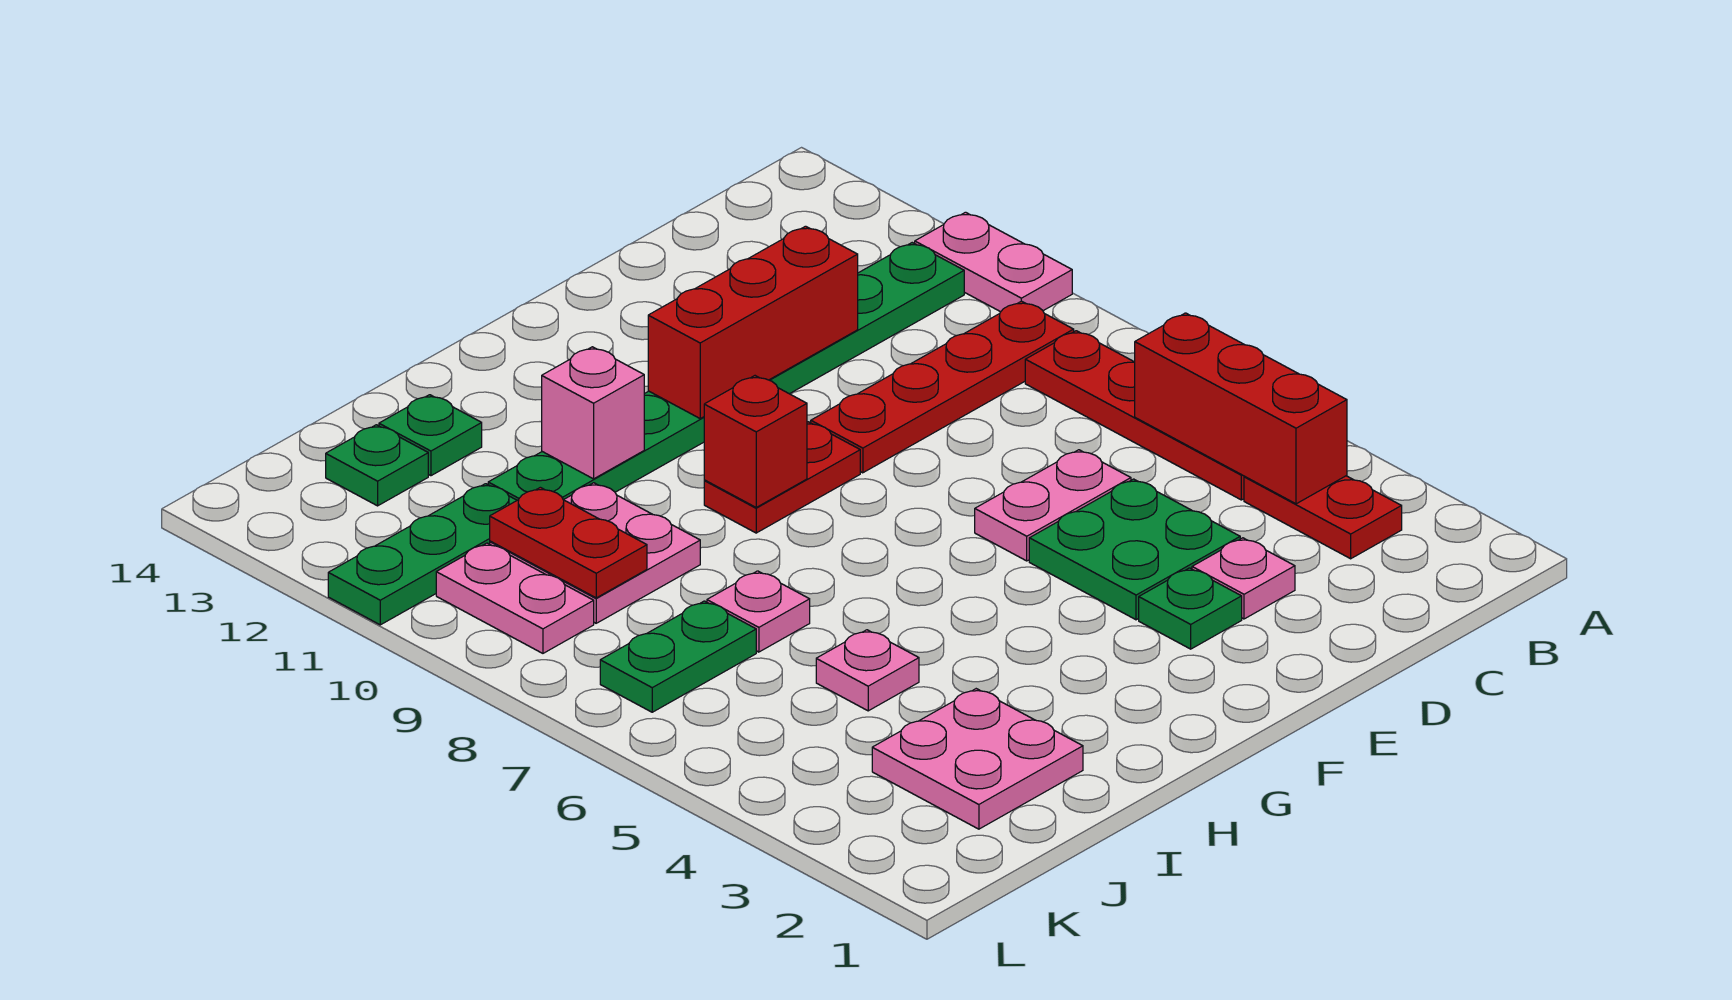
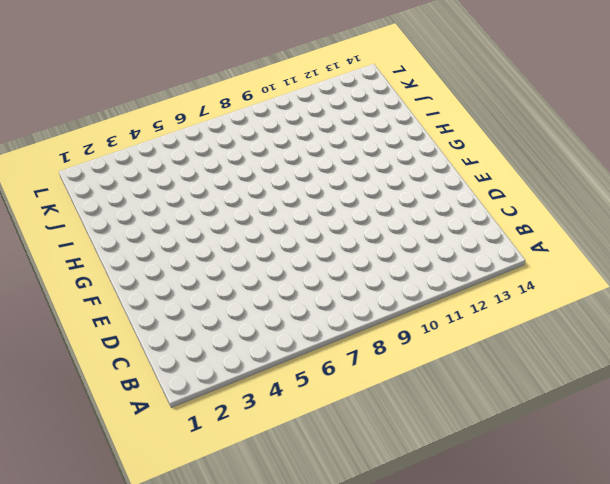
none -> pink plate A10:A11 level 1
none -> red plate B3:B4 level 1
none -> red plate B5:B8 level 1

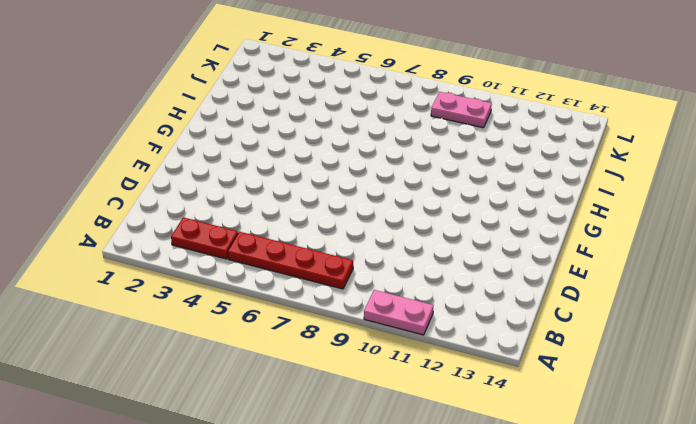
none -> red plate B9:E9 level 1
none -> green plate B11:I11 level 1
none -> pink plate D3 level 1

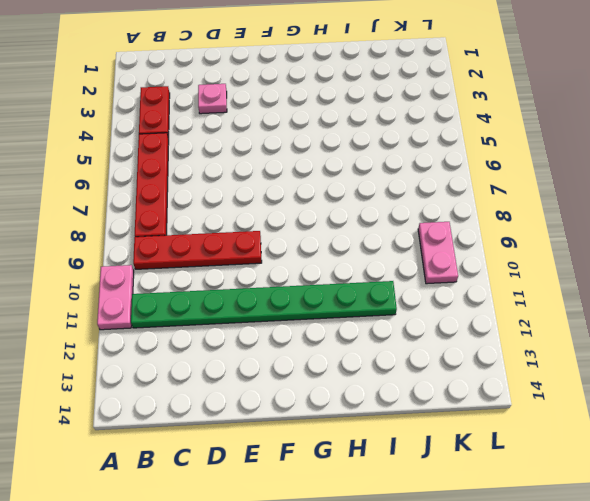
none -> green plate D4:E5 level 1
none -> pink plate D6:E6 level 1
none -> green plate E3 level 1

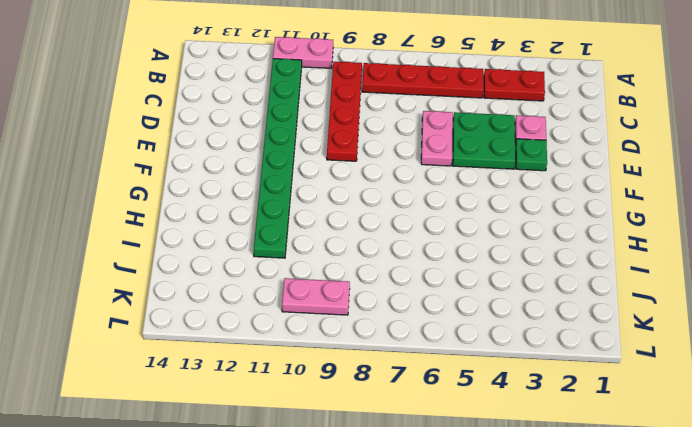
none -> red plate F9:G9 level 1
none -> pink plate I2:J3 level 1
none -> pink plate I5 level 1

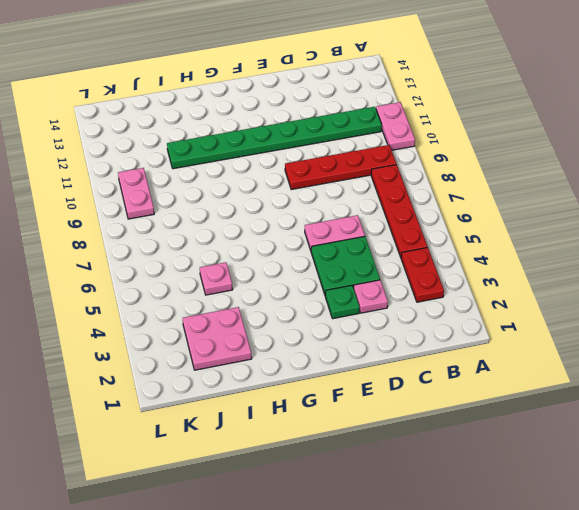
none -> red plate F9:G9 level 1
none -> pink plate I7 level 1
none -> pink plate I9:J10 level 1

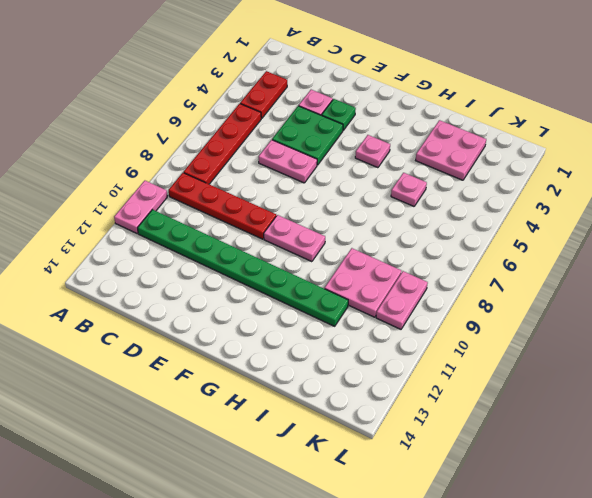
pink plate F9:G9 level 1 -> red plate F9:G9 level 1
pink plate G4 level 1 -> pink plate I7 level 1
none -> green plate I13 level 1
none -> green plate J7:K7 level 1
none -> green plate J11:L11 level 1

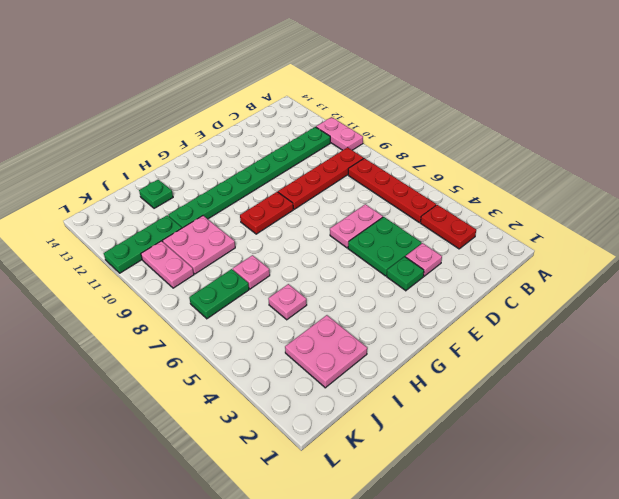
none -> green plate J13 level 1
none -> red brick B4:B6 level 2
none -> red brick D11:F11 level 2

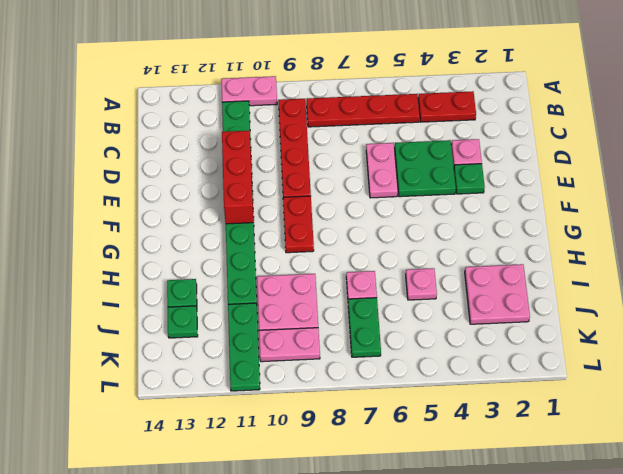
none -> red brick B4:B6 level 2
none -> red brick G9 level 2
none -> pink brick H11 level 2

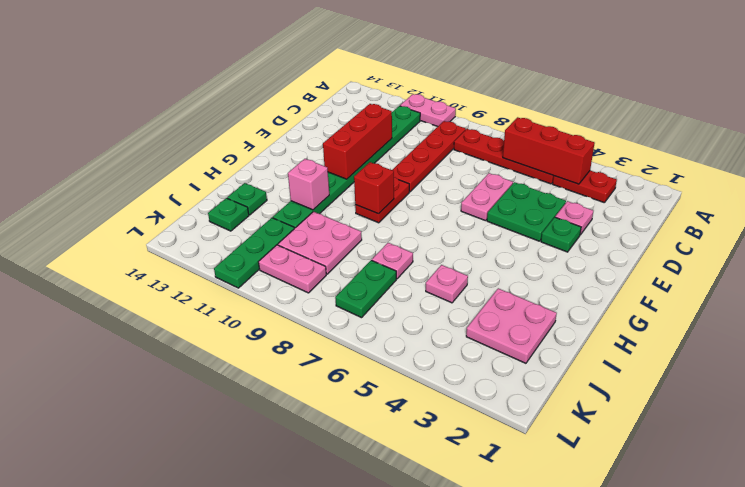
none -> red plate J9:J10 level 2

